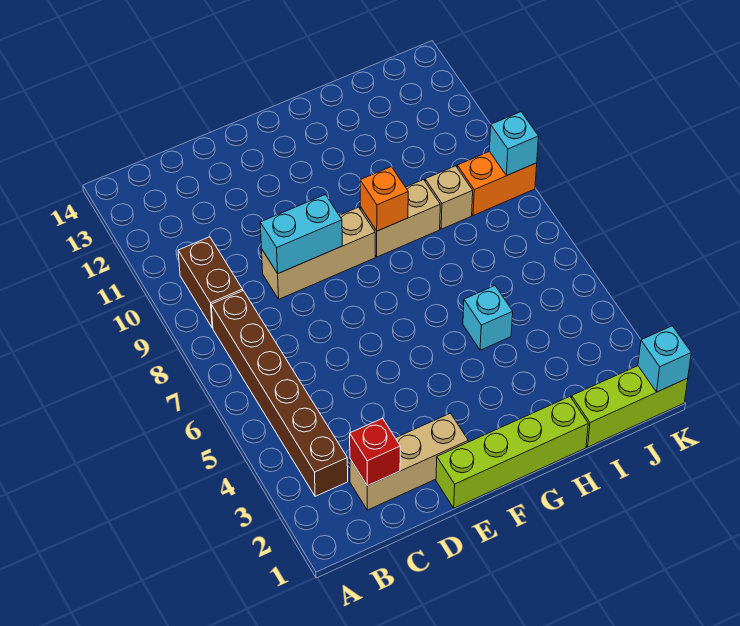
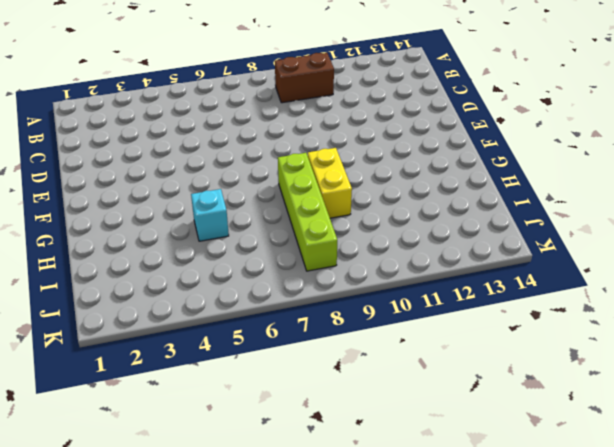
lime brick G8:J8 level 1 -> lime brick E1:H1 level 1
yellow brick G9:H9 level 1 -> tan brick G9:H9 level 1
none -> brown brick B3:B8 level 1
none -> tan brick C2:E2 level 1
none -> tan brick D9:F9 level 1

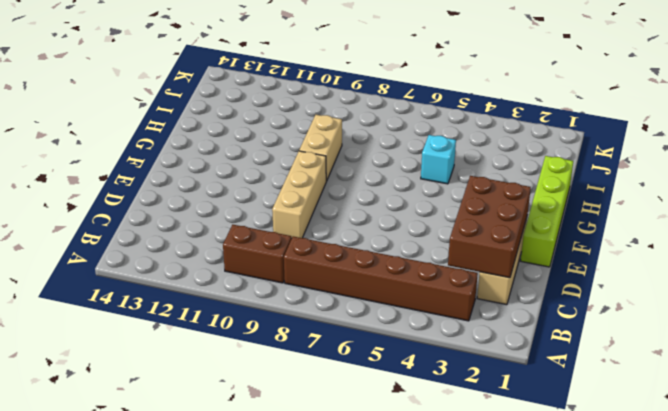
brown brick C2:E3 level 2 -> red brick C2 level 2
none -> lime brick I1:K1 level 1
none -> tan brick I9 level 1
none -> orange brick J9:K9 level 1

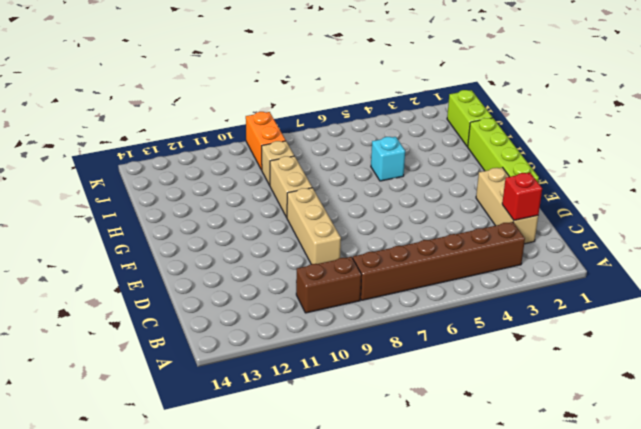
lime brick I1:J1 level 1 -> lime brick I1:K1 level 1
none -> cyan brick D9:E9 level 2
none -> orange brick G9 level 2
none -> cyan brick K1 level 2

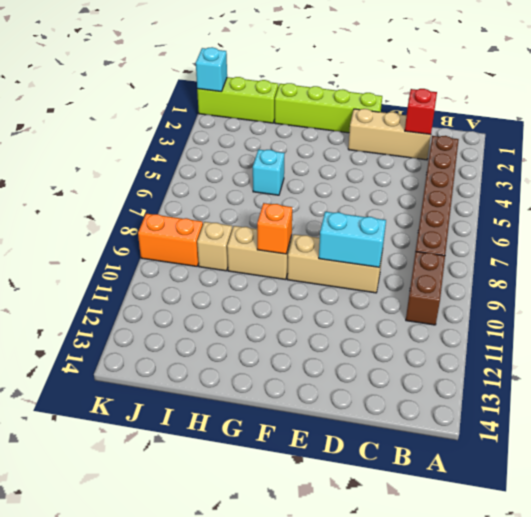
none -> cyan brick K9 level 2

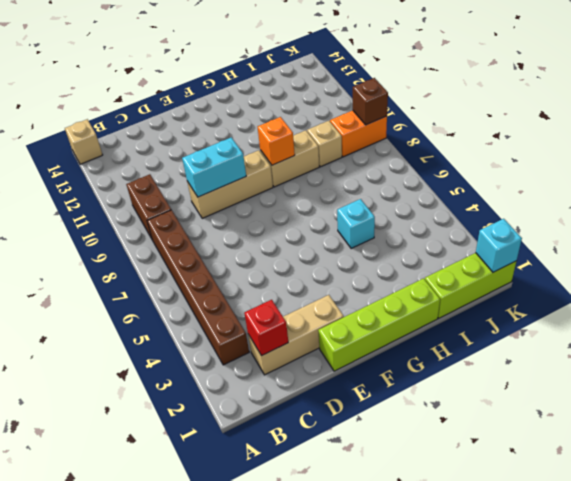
tan brick A14 level 1 -> none
brown brick K9 level 2 -> cyan brick K9 level 2

